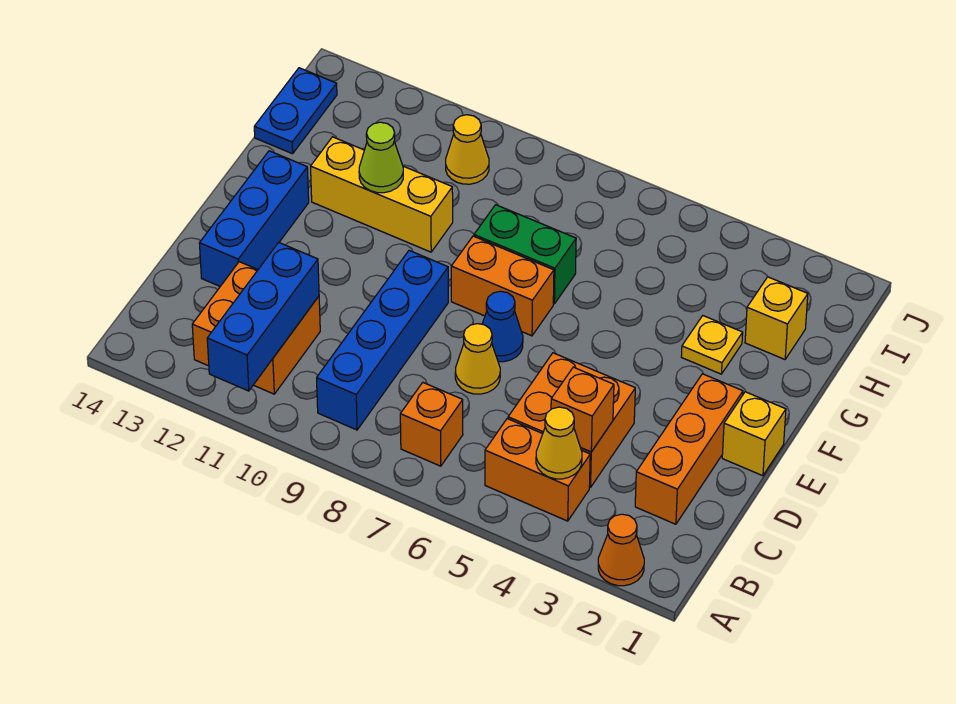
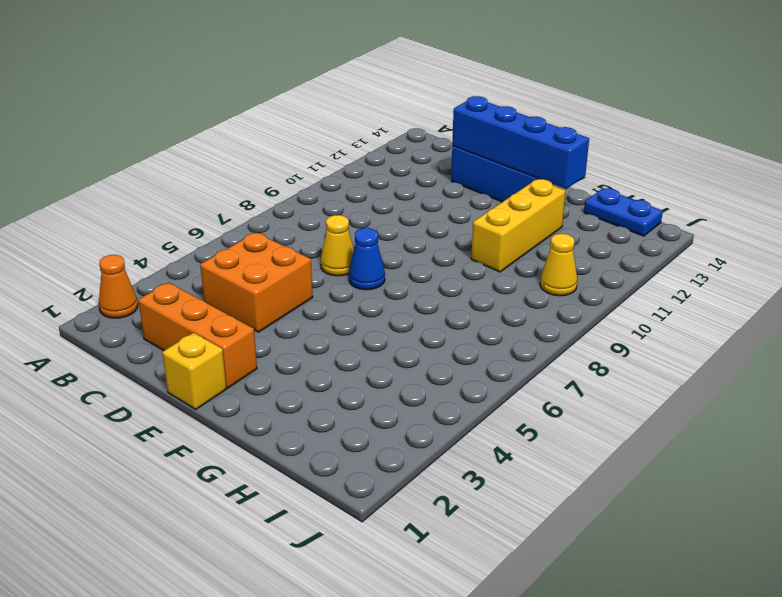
blue brick D13:G13 level 2 -> blue brick B9:E9 level 1
none -> orange brick B4:B5 level 1
none -> orange brick B7 level 1
none -> orange brick B11:C12 level 1

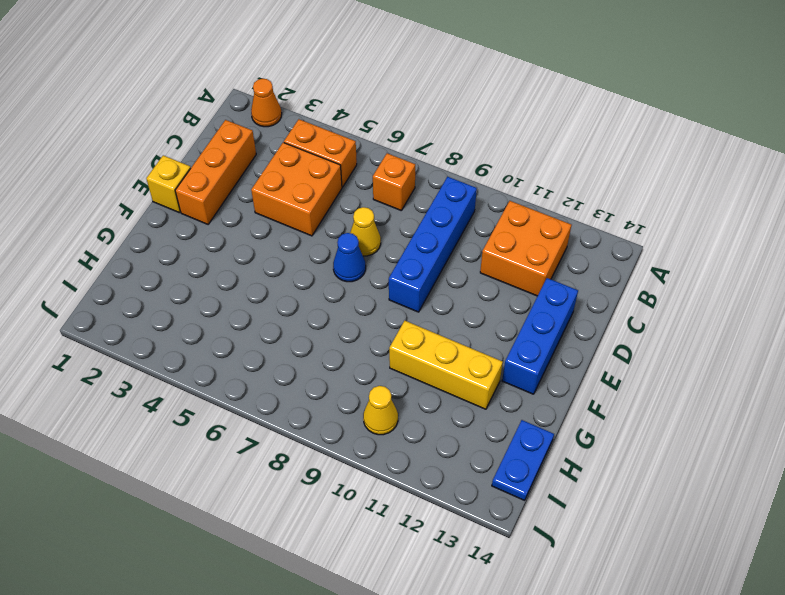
none -> orange brick F7:F8 level 1
none -> yellow plate G3 level 1
none -> green brick G7:G8 level 1

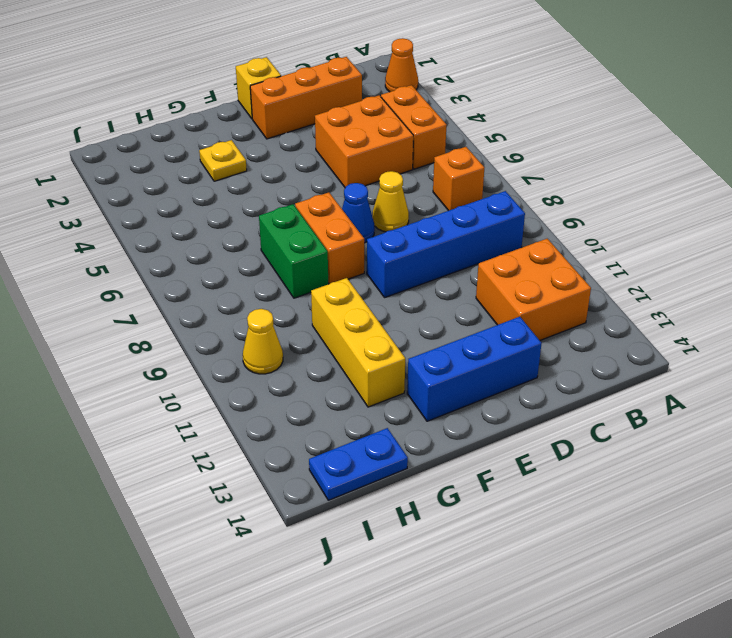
none -> yellow brick H2 level 1
none -> blue brick A11:C11 level 2
none -> yellow cone B4 level 2

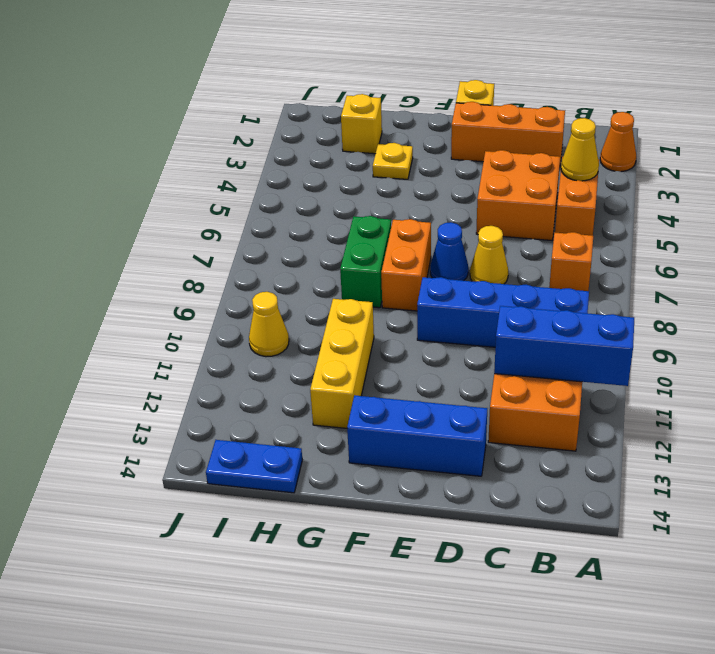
none -> orange brick C4 level 2
none -> lime cone G11 level 2

